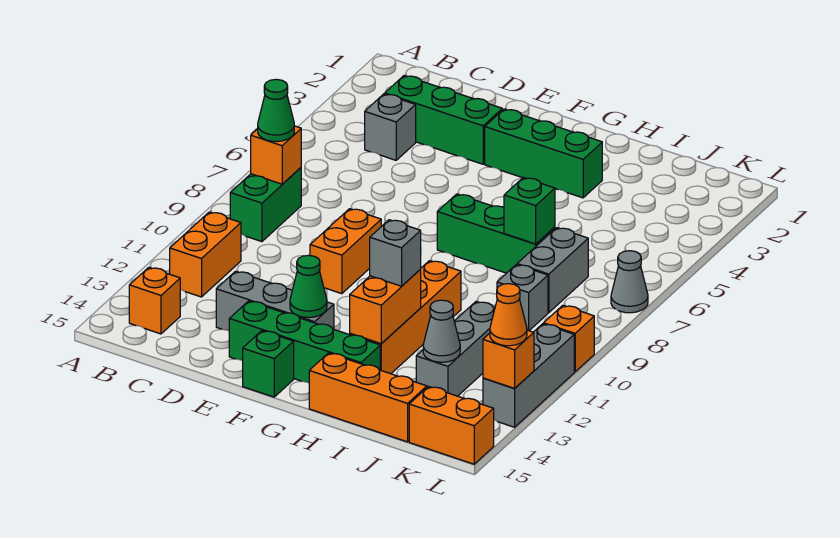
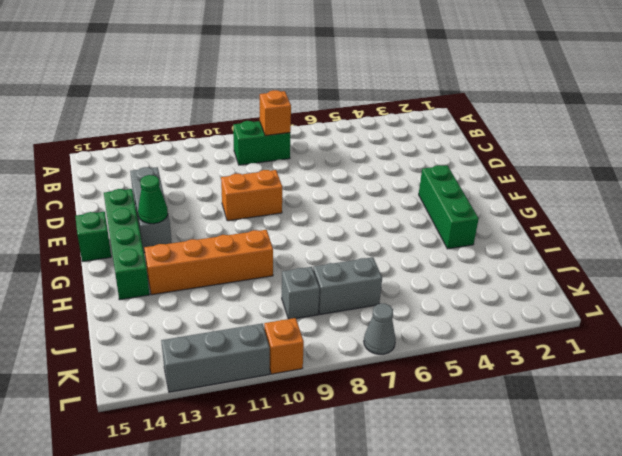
none -> orange brick B11:B12 level 1
none -> orange brick B14 level 1
none -> green brick C3:E3 level 1

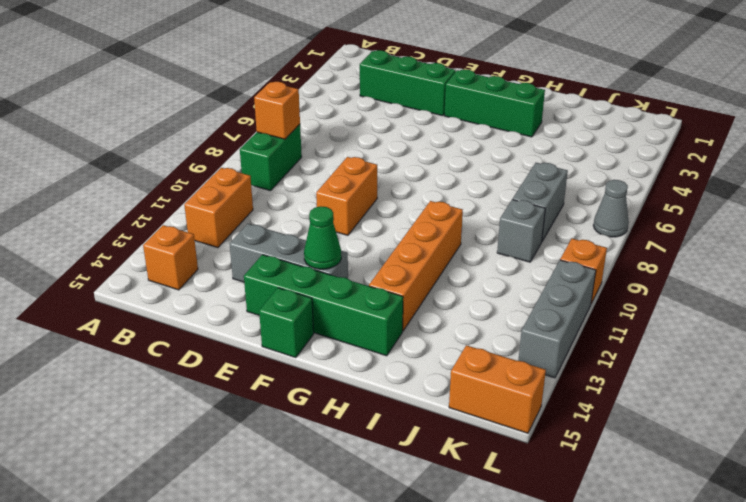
none -> grey brick C4 level 1
none -> green brick G7:I7 level 1
none -> orange brick H15:J15 level 1

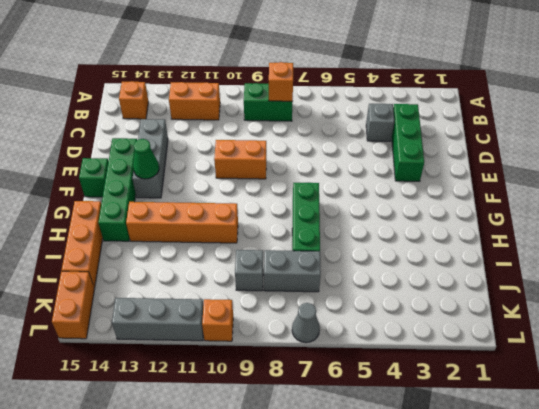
none -> green brick F3:H3 level 1
none -> grey brick J11:J13 level 1
none -> orange brick H12:H13 level 2

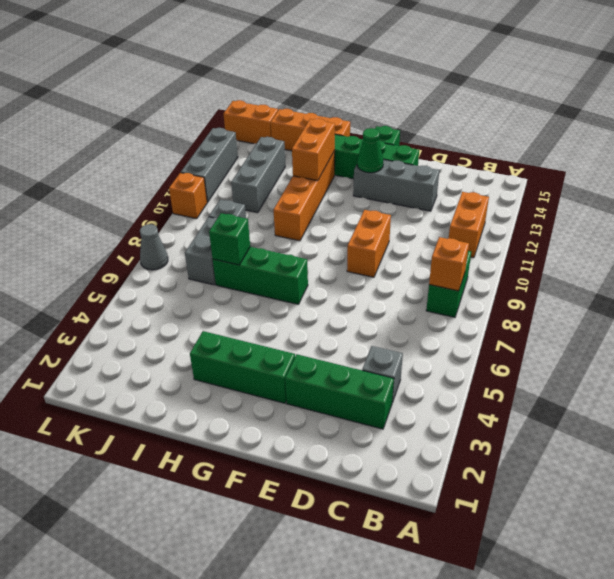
none -> orange brick B14 level 1
none -> grey cone J13 level 2
none -> orange brick L13 level 2

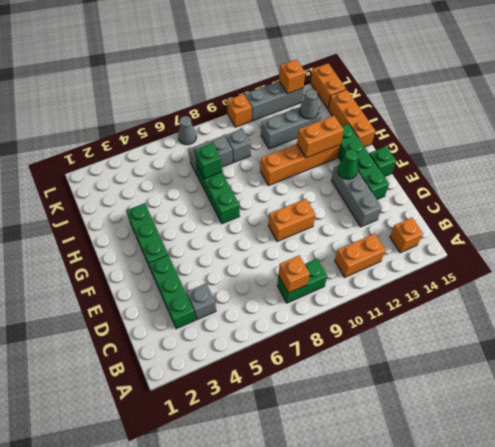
none -> green cone B8 level 3
none -> grey brick H12 level 3
none -> orange cone L13 level 3

